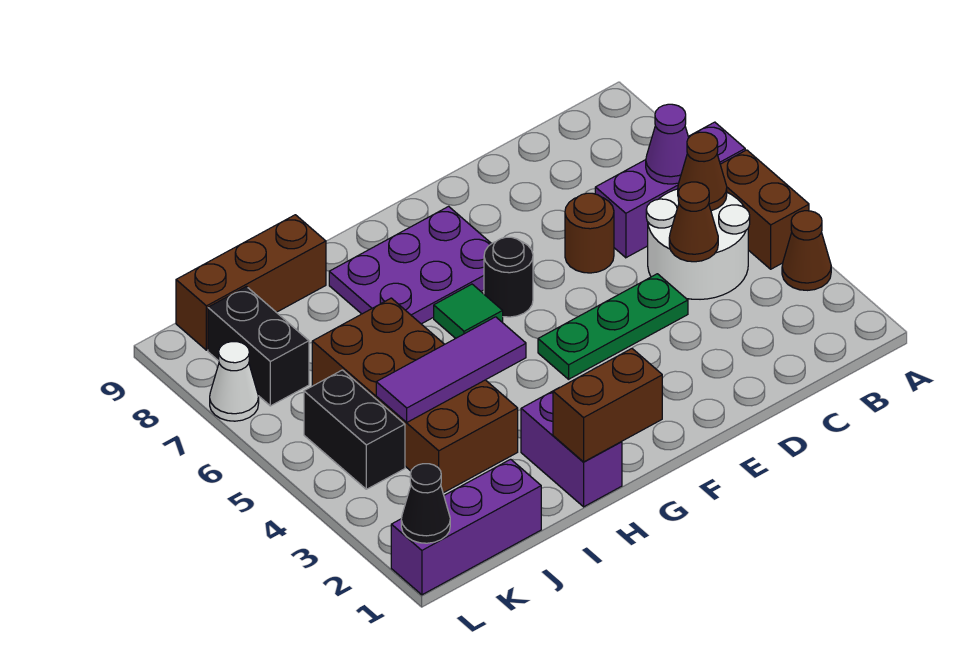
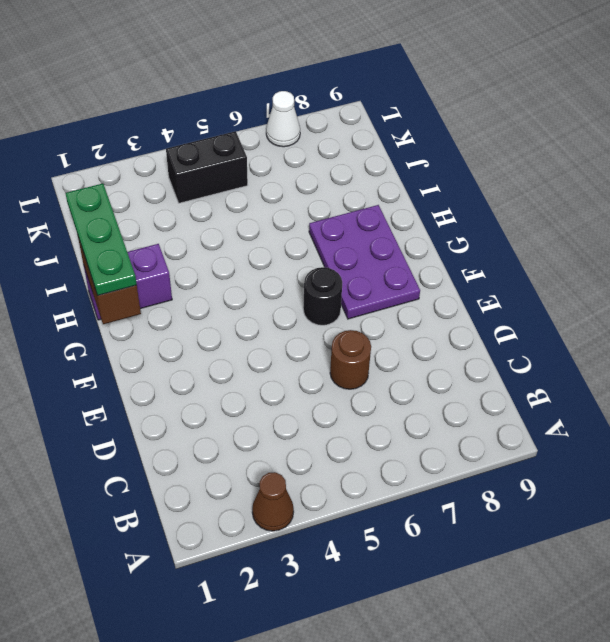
green plate G1:I1 level 3 -> green plate D4:F4 level 1
none -> brown brick A4:A5 level 1
none -> purple brick A6:C6 level 1
none -> white round brick B4:C5 level 1

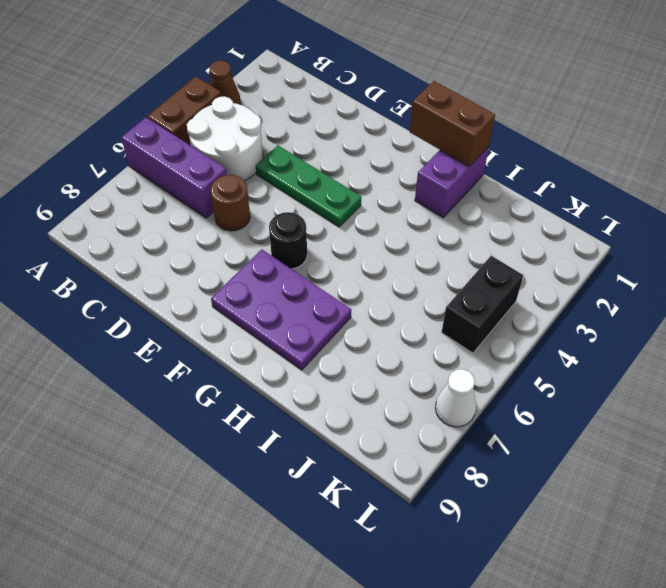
none -> green tile G6 level 1
none -> brown brick I3:J6 level 1
none -> brown brick I9:K9 level 1

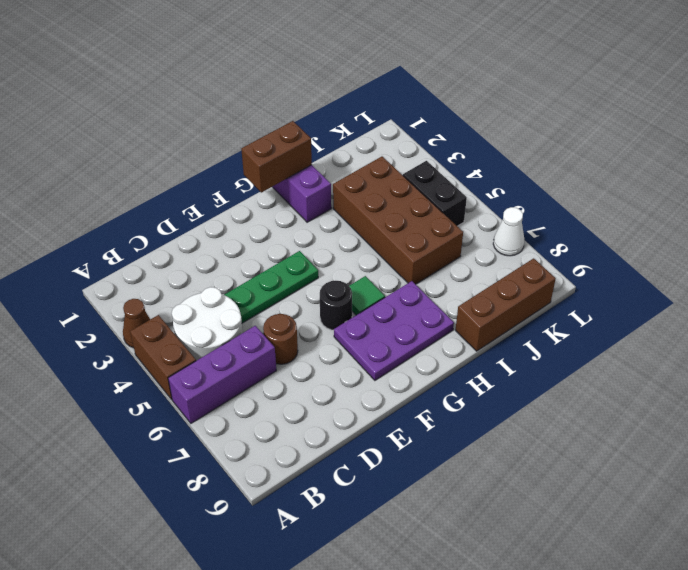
none -> purple brick J1:L1 level 1
none -> black brick K7:K8 level 1
none -> brown cone B5 level 2

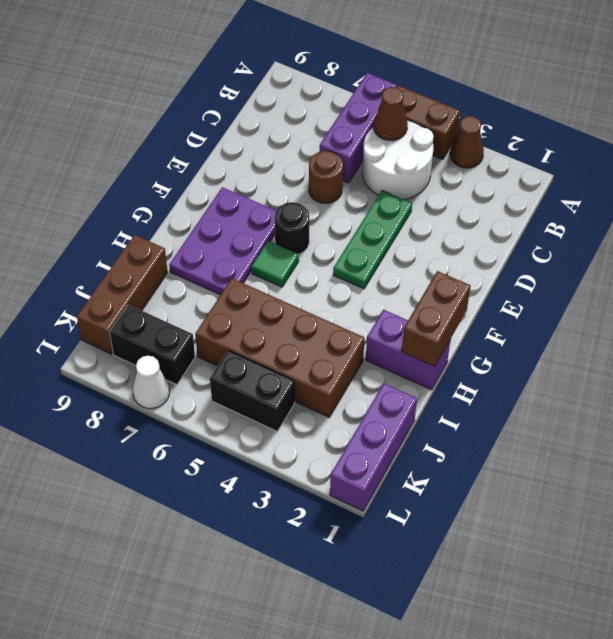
none -> purple cone B6 level 2
none -> brown cone C4 level 2
none -> purple tile H4:J4 level 2

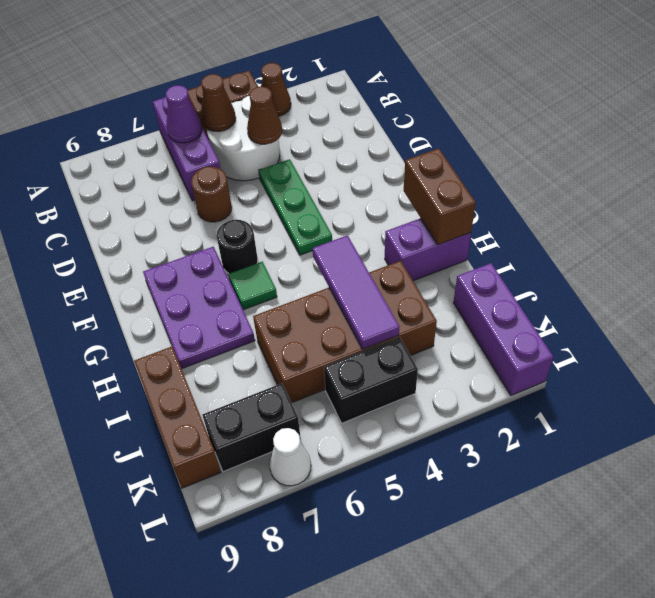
none -> black cone L1 level 2

